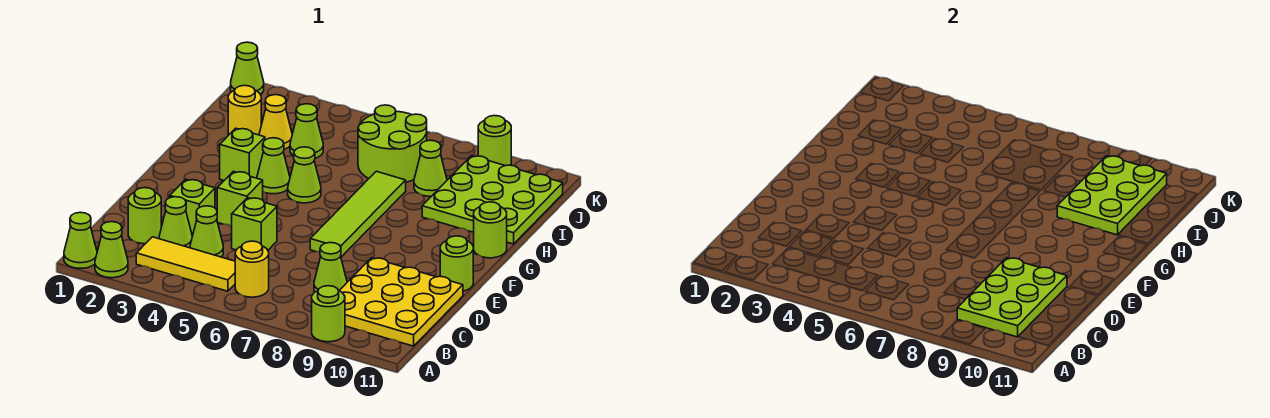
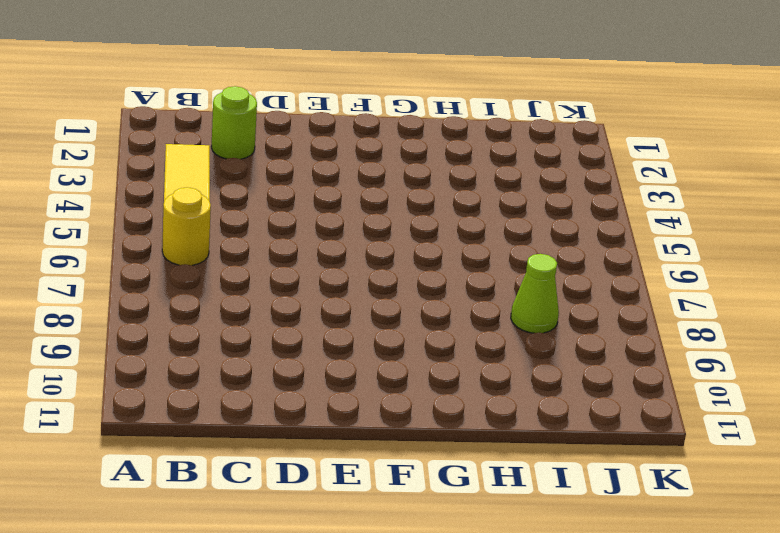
none -> lime cone A1 level 1
none -> lime cone A2 level 1
none -> lime round brick A9 level 1

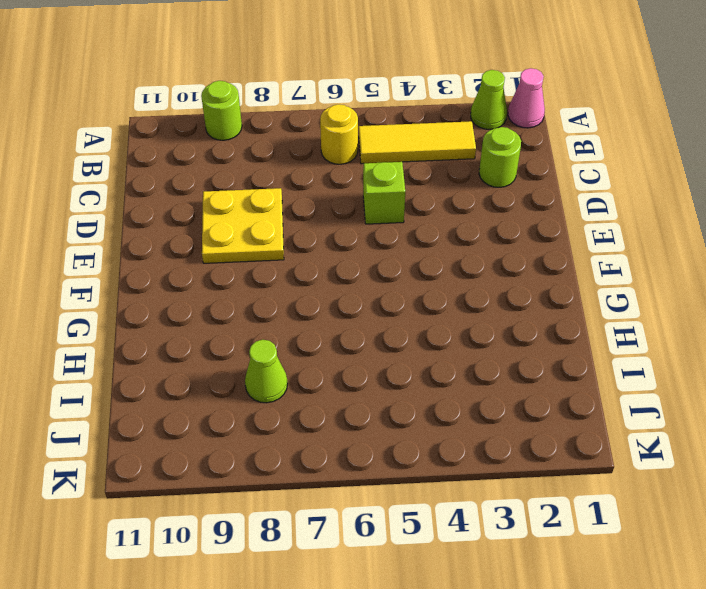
pink cone A1 level 1 -> lime cone A1 level 1
yellow plate D8:E9 level 1 -> yellow plate B9:D11 level 1
none -> lime cone C3 level 1
none -> lime cone C4 level 1
none -> lime cone C8 level 1

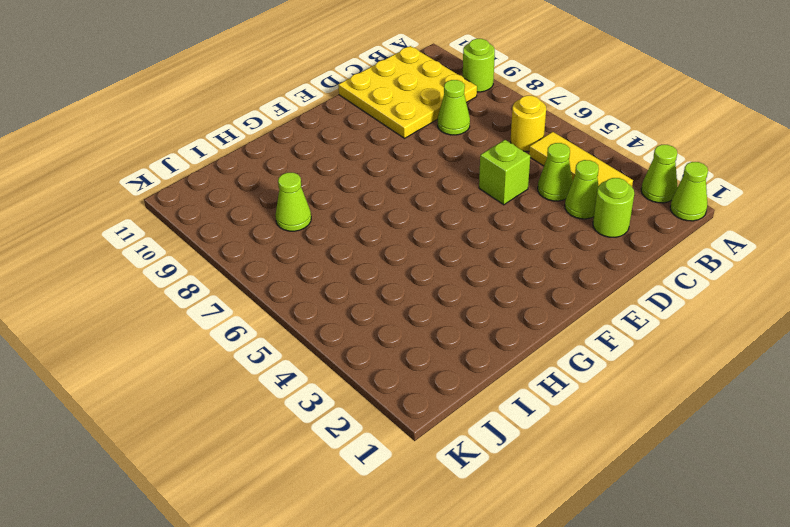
none -> lime brick D3 level 1
none -> lime brick E4 level 1
none -> lime tile E7:H7 level 1

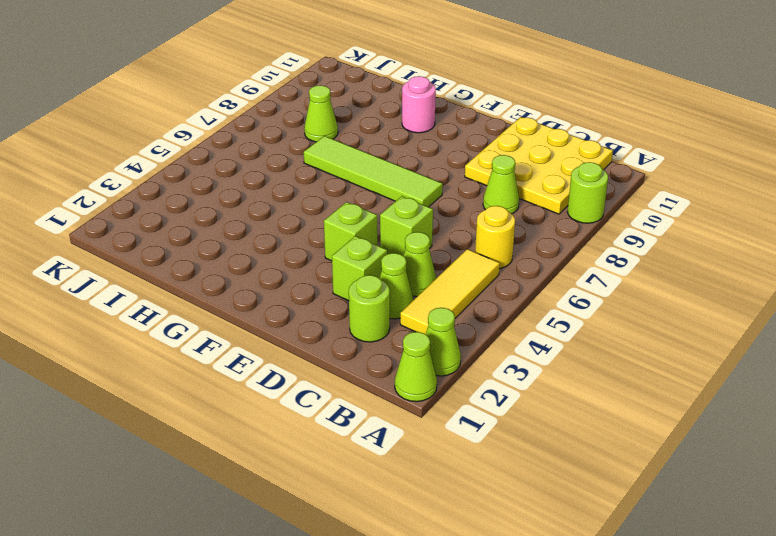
pink round brick G10 level 1 -> none
none -> lime round brick E11 level 1
none -> lime brick G3 level 1
none -> lime cone G4 level 1

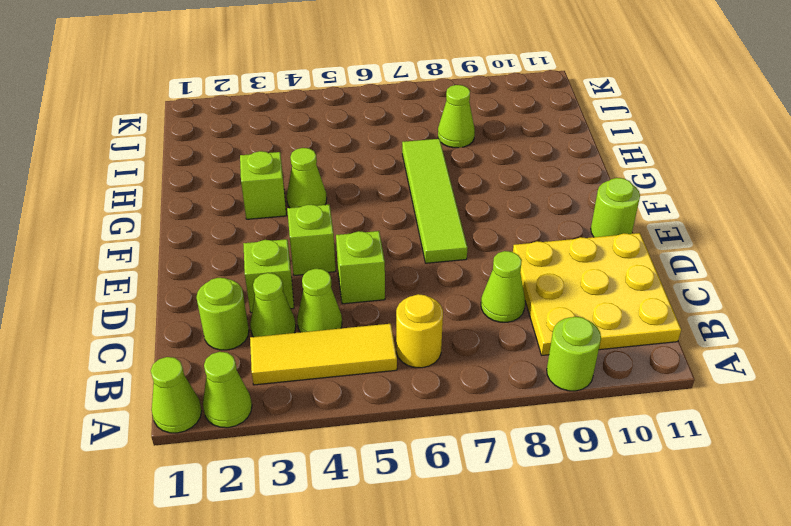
none -> lime cone G5 level 1
none -> lime round brick G11 level 1
none -> lime plate H9:J11 level 1

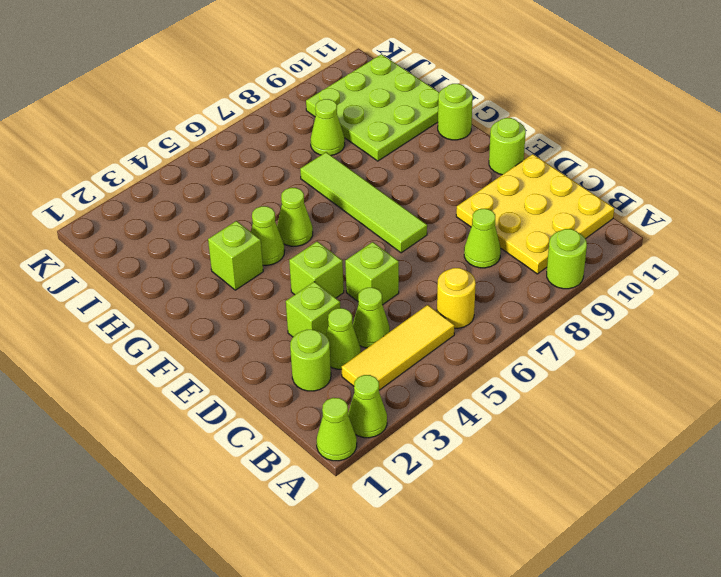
none -> yellow round brick I2 level 1
none -> yellow cone I3 level 1
none -> lime cone I4 level 1

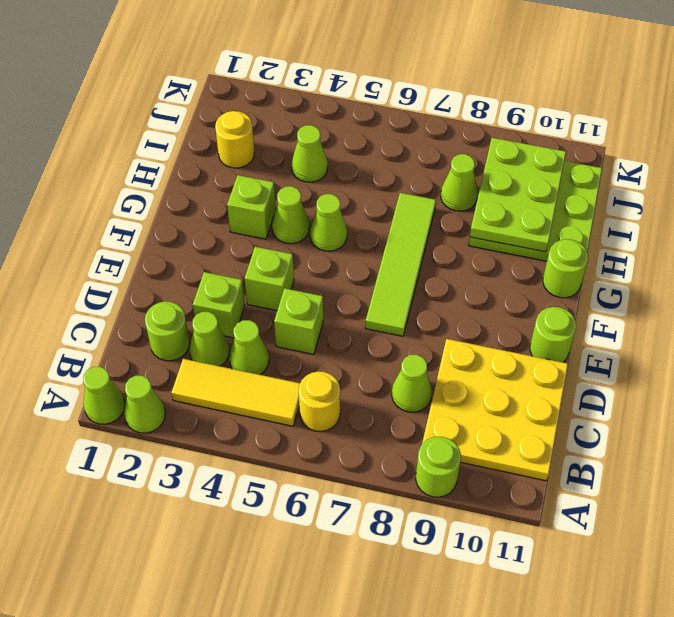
none -> yellow cone I3 level 1
none -> lime round brick I6:J7 level 1
none -> lime cone K1 level 1

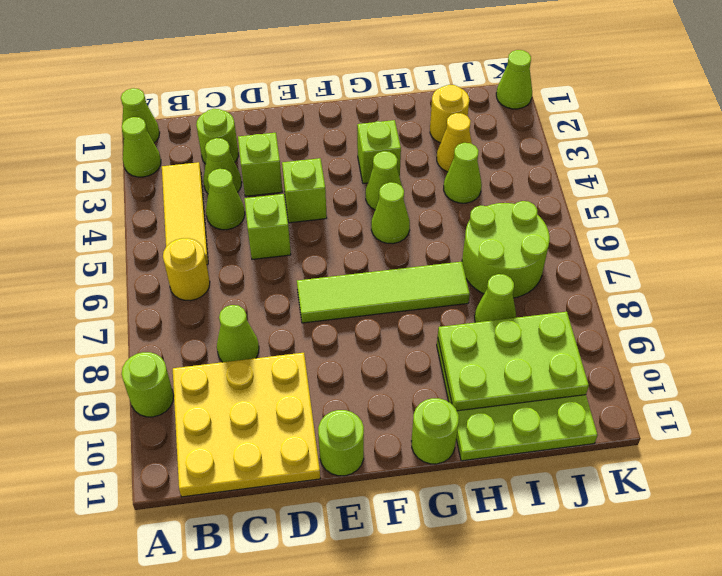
none -> lime round brick K9 level 1
none -> lime plate B9:D10 level 2

